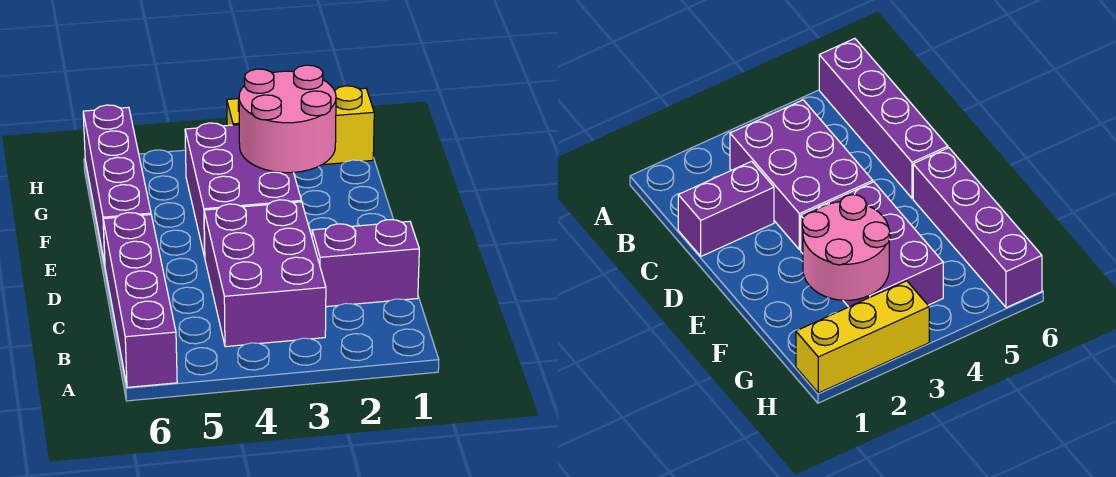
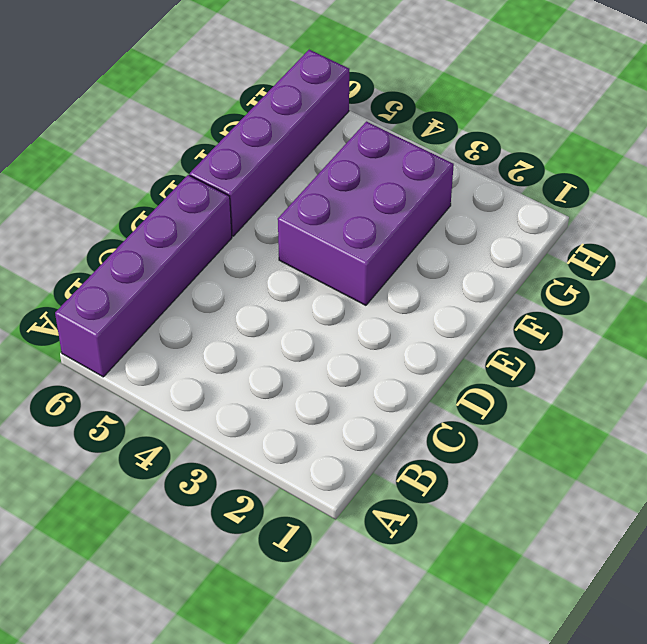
none -> purple brick B3:D4 level 1
none -> purple brick C1:C2 level 1

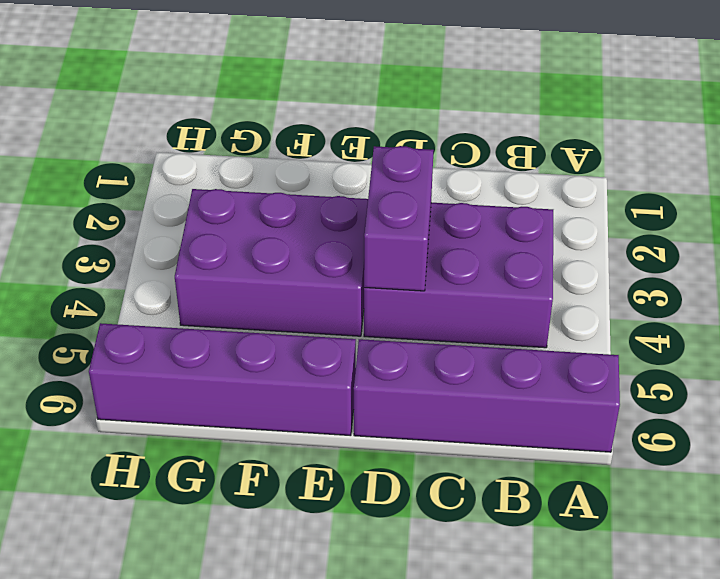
purple brick D3:D4 level 2 -> purple brick C1:C2 level 1
none -> yellow brick H1:H3 level 1
none -> pink round brick F2:G3 level 2

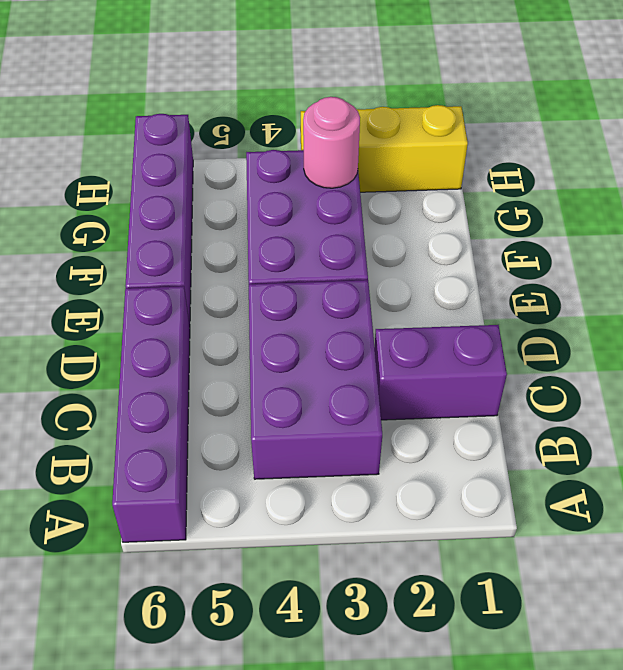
pink round brick G3 level 2 -> pink round brick F2:G3 level 2

